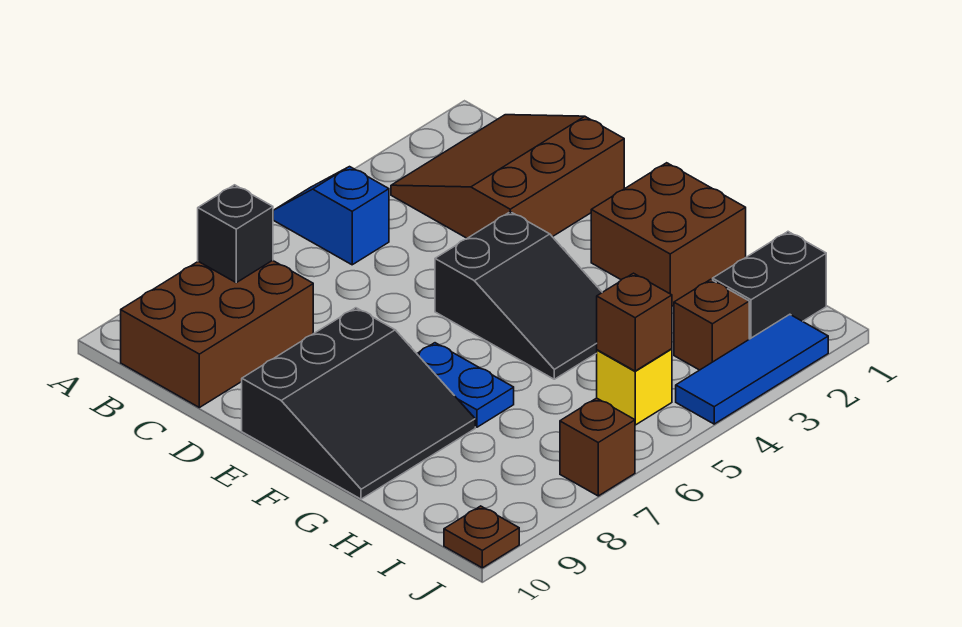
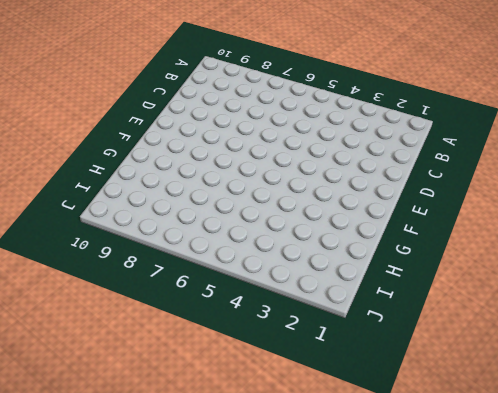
none -> blue slope A5:B5 level 1 top B
none -> brown slope B1:D3 level 1 top D
none -> brown brick B8:C10 level 1

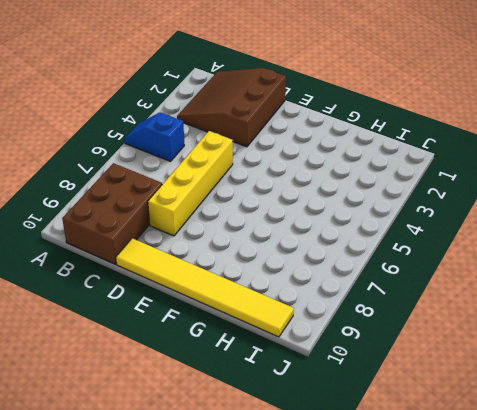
yellow brick D5:D8 level 1 -> none
yellow tile D10:I10 level 1 -> black slope E8:G10 level 1 top E
none -> black slope E4:G5 level 1 top E
none -> brown brick F1:G2 level 1
none -> blue plate F7:G7 level 1

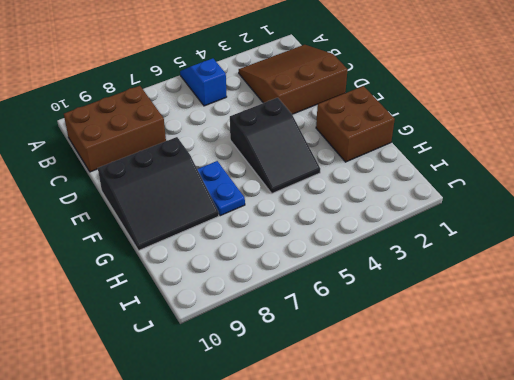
none -> black brick I1:I2 level 1
none -> brown brick I3 level 1
none -> yellow brick I5 level 1

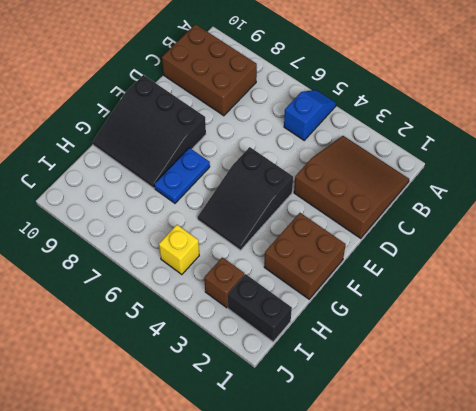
none -> blue tile J2:J4 level 1
none -> brown brick J7 level 1
none -> brown plate J10 level 1

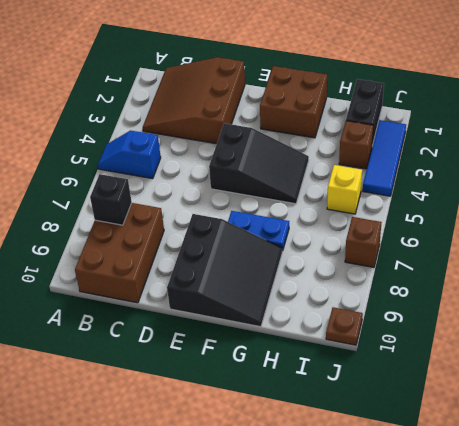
none -> brown brick I5 level 2

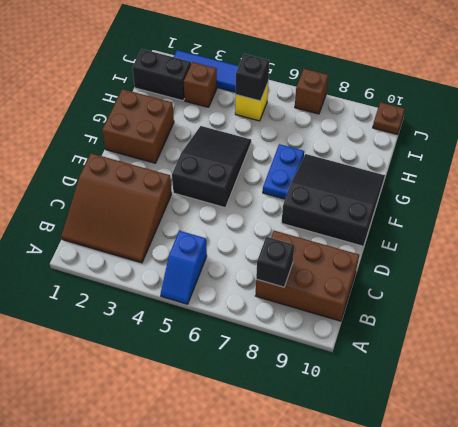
black brick I5 level 2 -> brown brick I5 level 2

